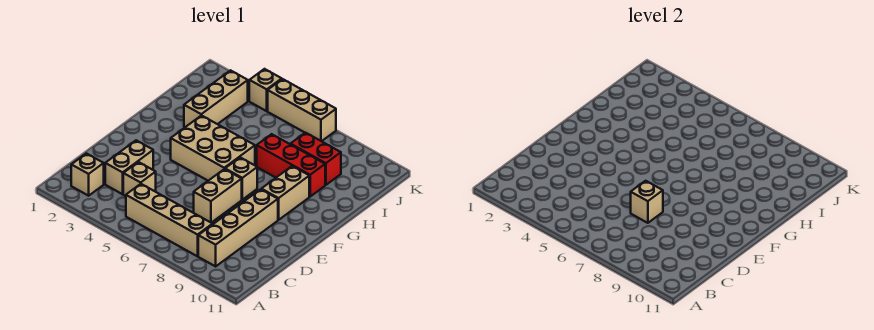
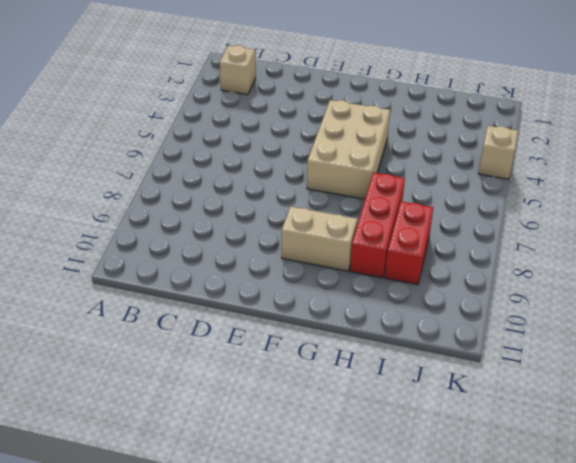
none -> tan brick B5:B8 level 1
none -> tan brick B9:E9 level 1
none -> tan brick C3:D3 level 1

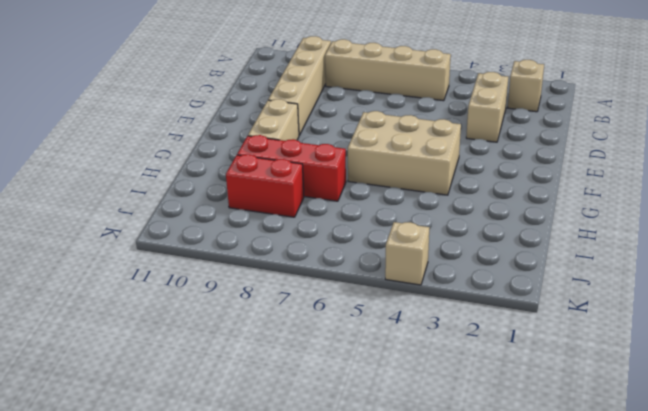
none -> tan brick C4 level 1
none -> tan brick D7:E7 level 1
none -> tan brick F7 level 1

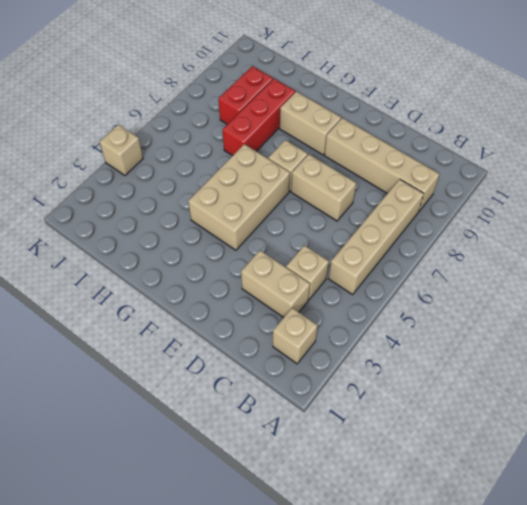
none -> tan brick H3:J3 level 1
none -> tan brick K5:K7 level 1
none -> tan brick D7 level 2

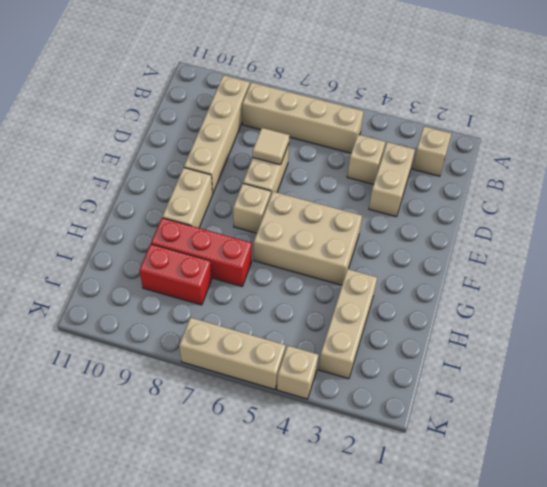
tan tile D7 level 2 -> tan brick D7 level 2

